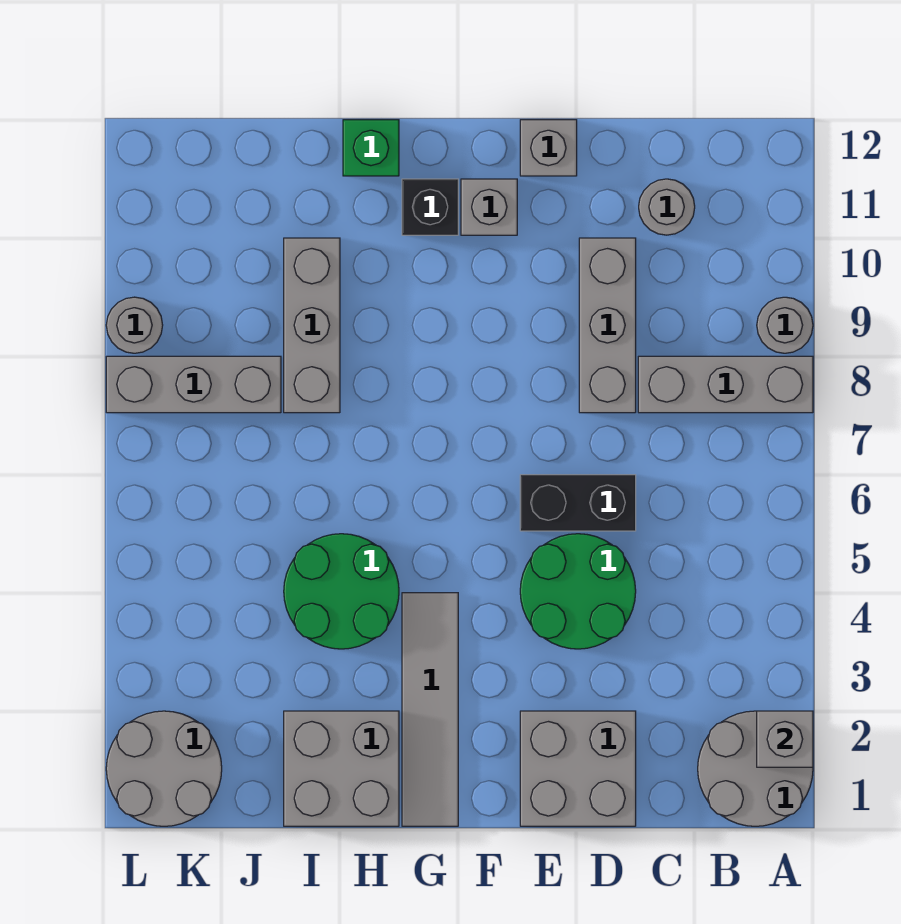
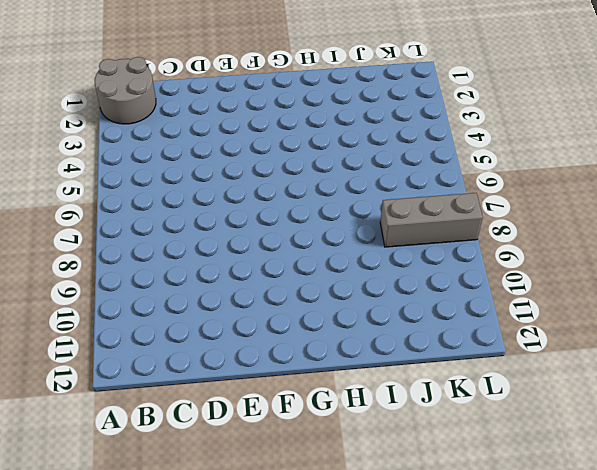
none -> grey brick A8:C8 level 1
none -> grey round brick A9 level 1
none -> grey round brick C11 level 1

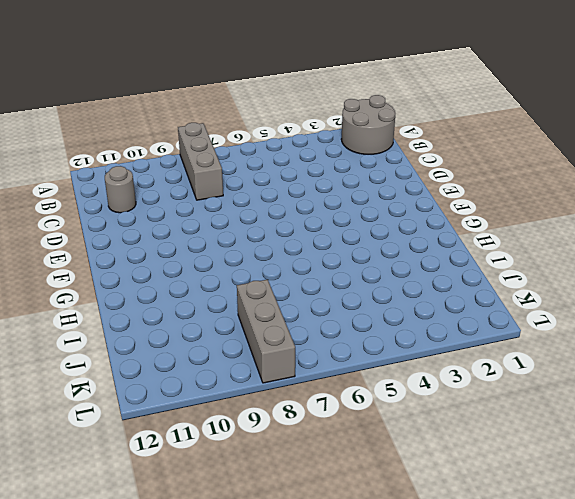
none -> grey round brick A9 level 1
none -> grey brick D1:E2 level 1
none -> green round brick D4:E5 level 1

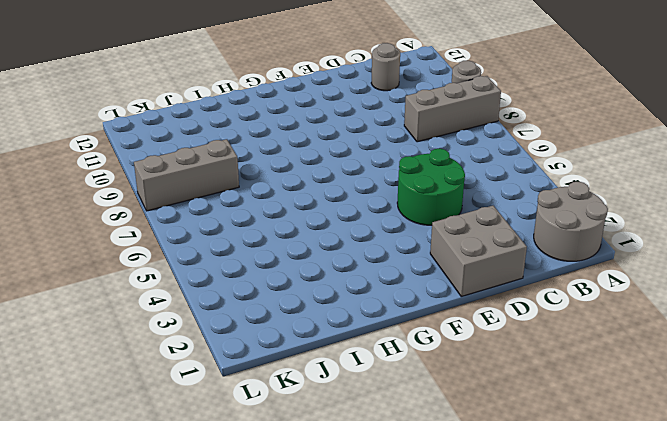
none -> black brick D6:E6 level 1
none -> grey brick D8:D10 level 1
none -> grey brick E12 level 1

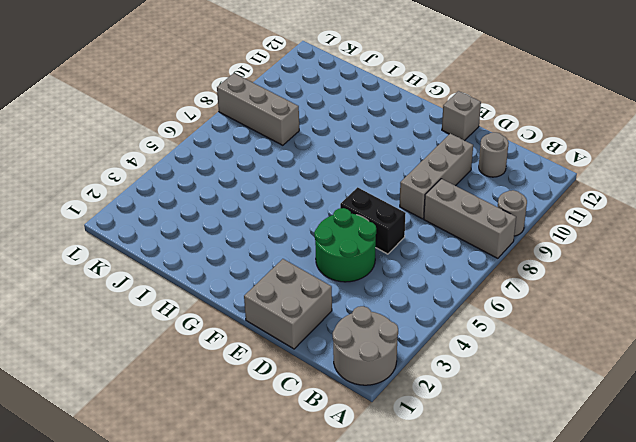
none -> grey brick F11 level 1
none -> grey tile G1:G4 level 1
none -> black brick G11 level 1

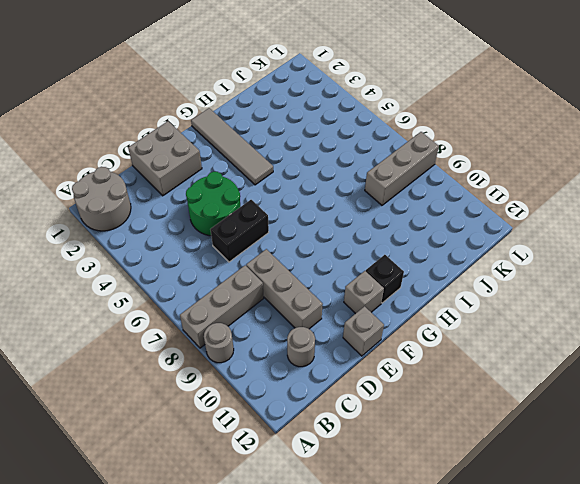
none -> grey brick H1:I2 level 1
none -> green round brick H4:I5 level 1
none -> green brick H12 level 1

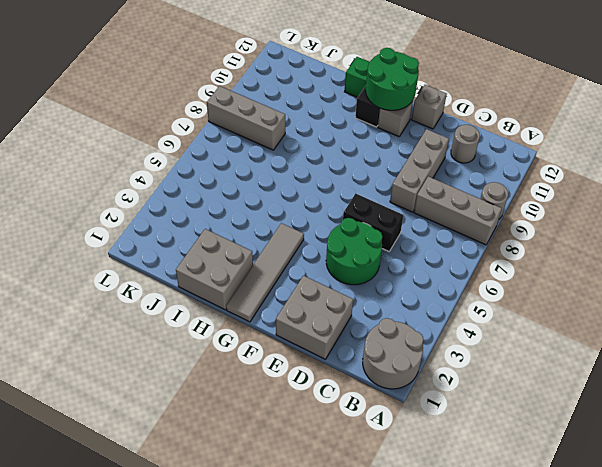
green round brick F11:G12 level 2 -> green round brick H4:I5 level 1
none -> grey brick I8:I10 level 1
none -> grey round brick K1:L2 level 1
none -> grey round brick L9 level 1

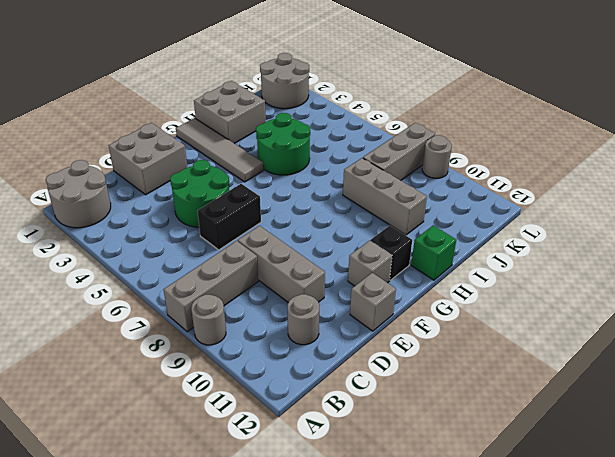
none -> grey brick A2 level 2

